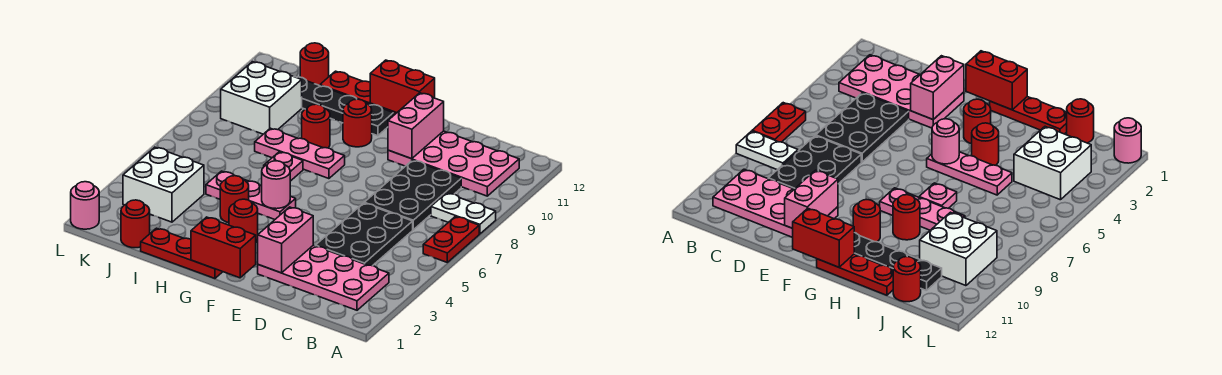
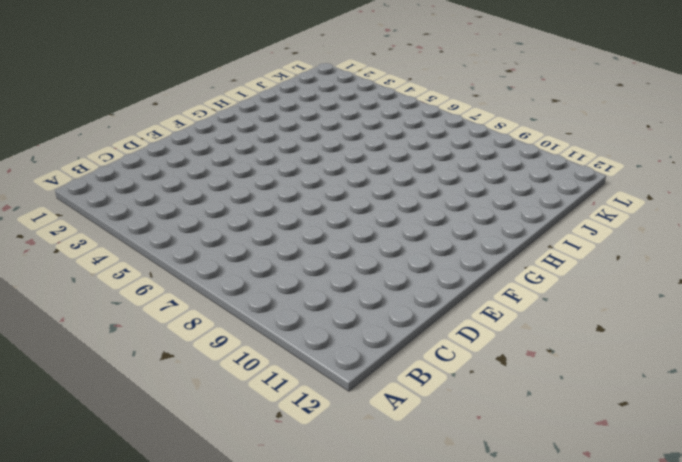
none -> red plate A6:A7 level 1
none -> white plate A8:B8 level 1
none -> pink plate B2:E3 level 1

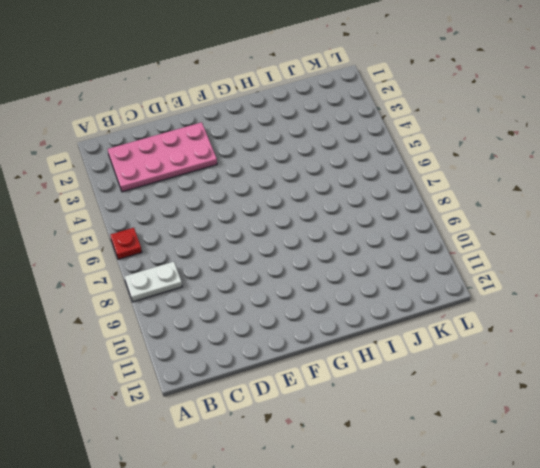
red plate A6 level 1 -> red plate A6:A7 level 1
none -> pink plate B10:E11 level 1
none -> black plate C4:D6 level 1
none -> black plate C7:D9 level 1

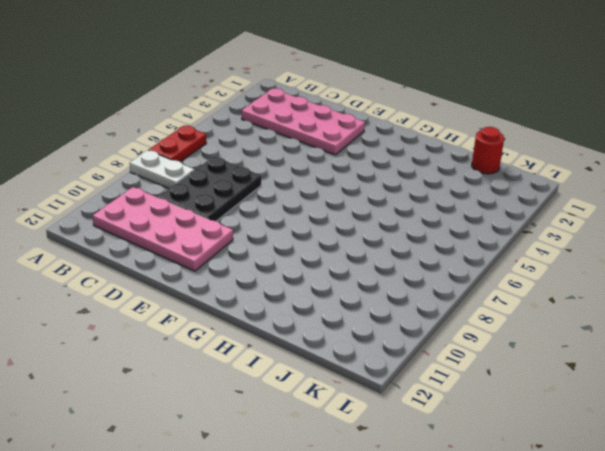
none -> black plate C4:D6 level 1
none -> red plate G1:I1 level 1
none -> red round brick G3 level 1

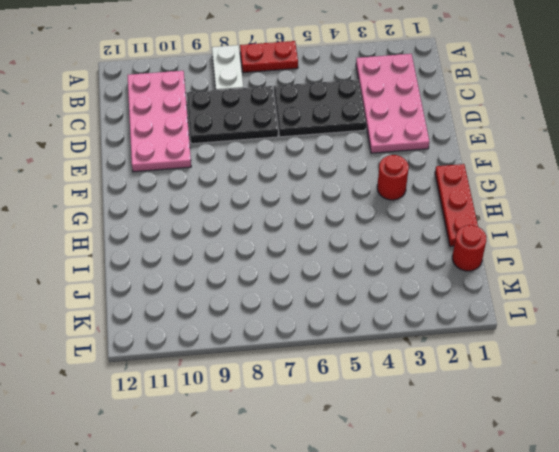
none -> pink plate G5:I5 level 1
none -> pink plate G8:I8 level 1
none -> red round brick G10 level 1

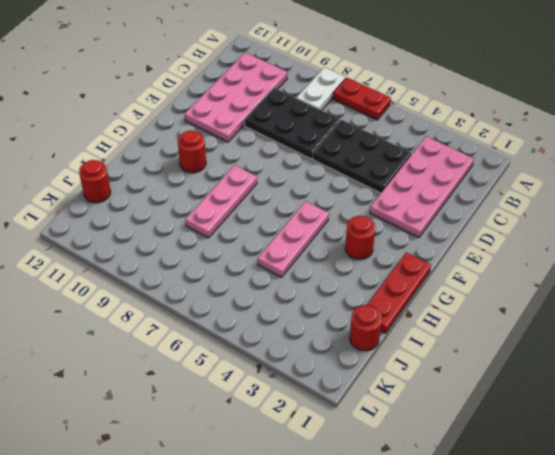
none -> black plate G11:J11 level 1
none -> red plate G12:I12 level 1
none -> red round brick H4 level 1

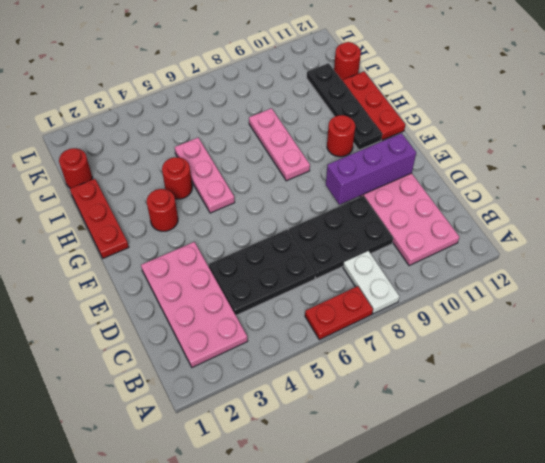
purple brick E9:E11 level 2 -> pink brick E10:E11 level 2
none -> pink plate H7 level 1
none -> red round brick H9 level 1
none -> white brick J3:K4 level 1

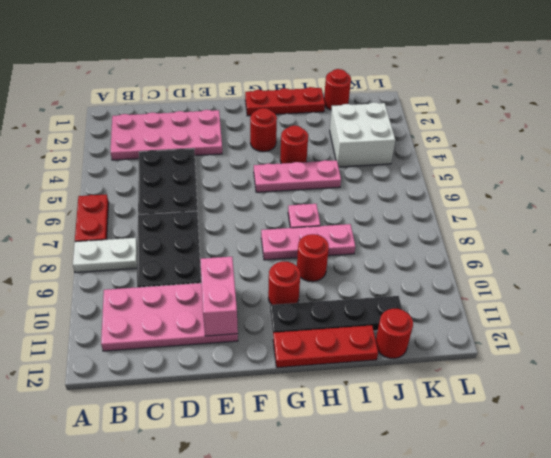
none -> white brick J9:K10 level 1
none -> pink round brick L1 level 1
none -> pink brick E2:E3 level 2

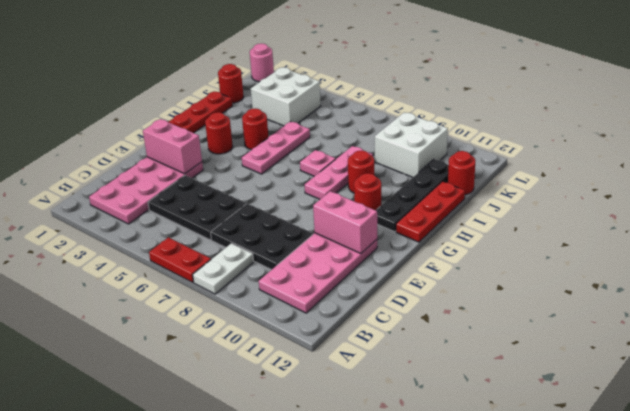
none -> red brick F1:G1 level 2
none -> red brick F12:G12 level 2
none -> pink round brick G5 level 2

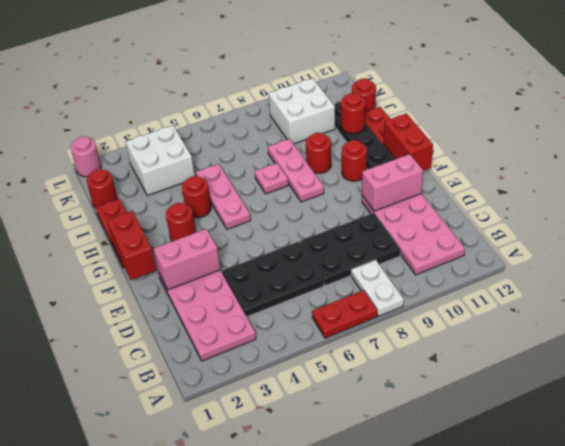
red round brick I11 level 2 -> none
none -> pink round brick G5 level 2

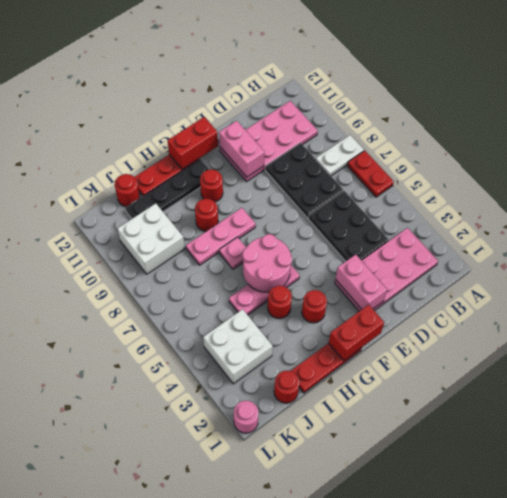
pink round brick G5:H6 level 2 -> pink round brick G5 level 2

